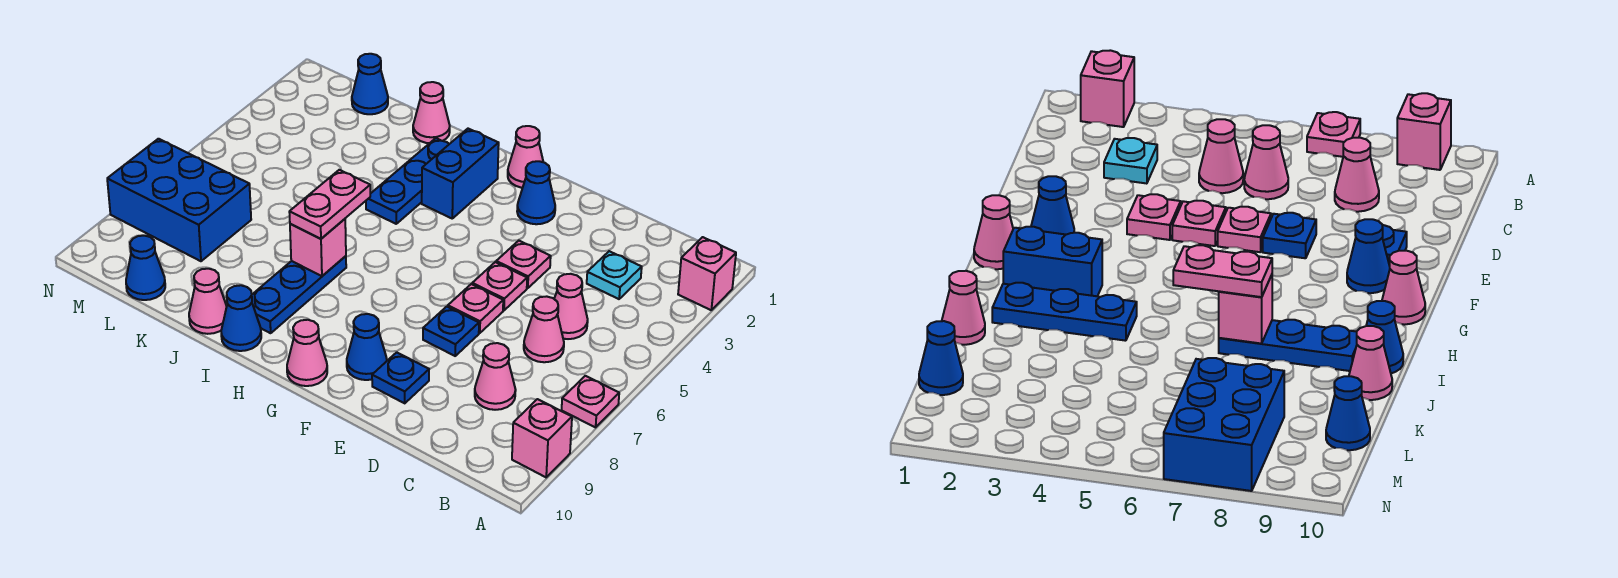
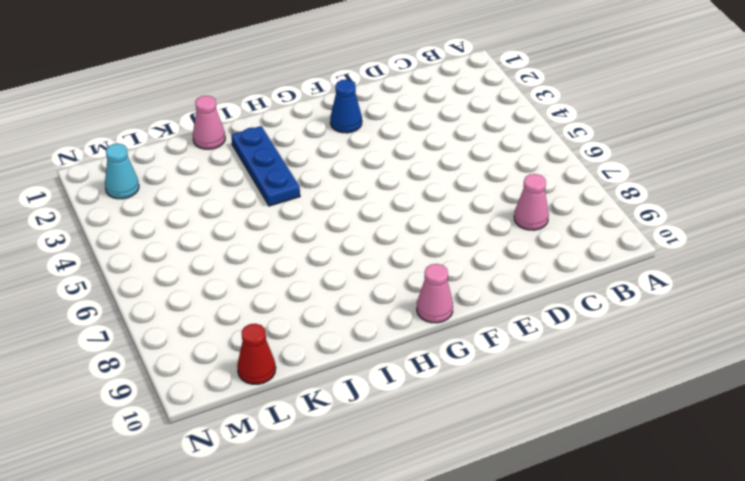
red cone L10 level 1 -> blue cone L10 level 1
cyan cone M2 level 1 -> none
none -> pink brick A2 level 1
none -> pink plate A7 level 1
none -> pink brick A9 level 1

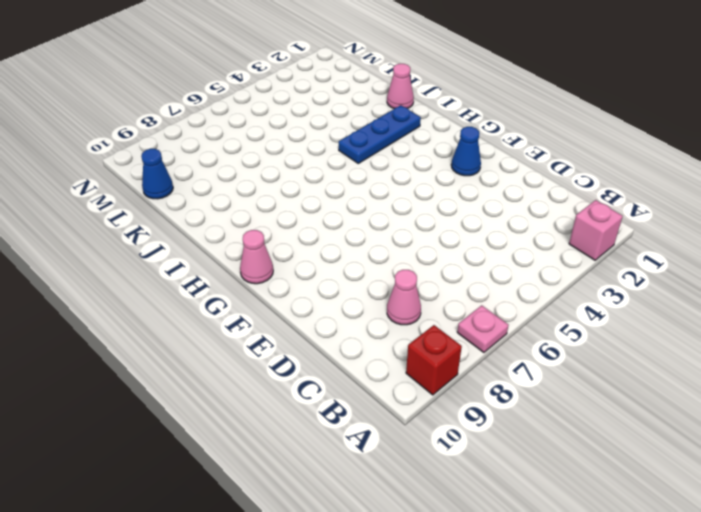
red brick A9 level 1 -> pink brick A9 level 1
none -> cyan plate C3 level 1
none -> pink cone C5 level 1
none -> pink cone C6 level 1

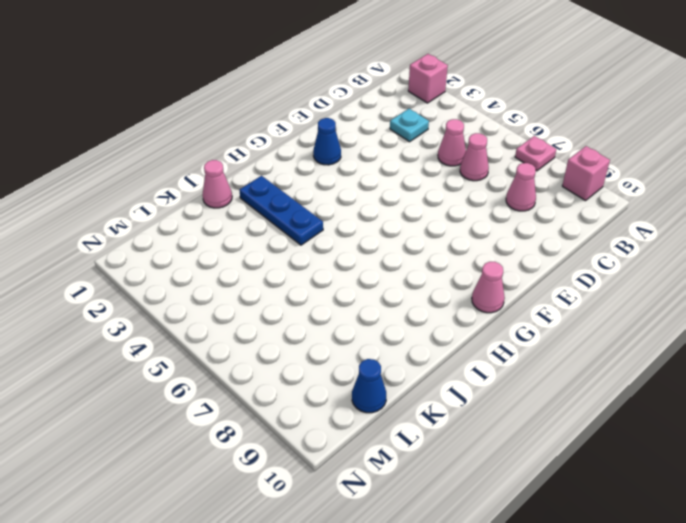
none -> pink plate E4 level 1
none -> pink plate E5 level 1
none -> pink plate E6 level 1

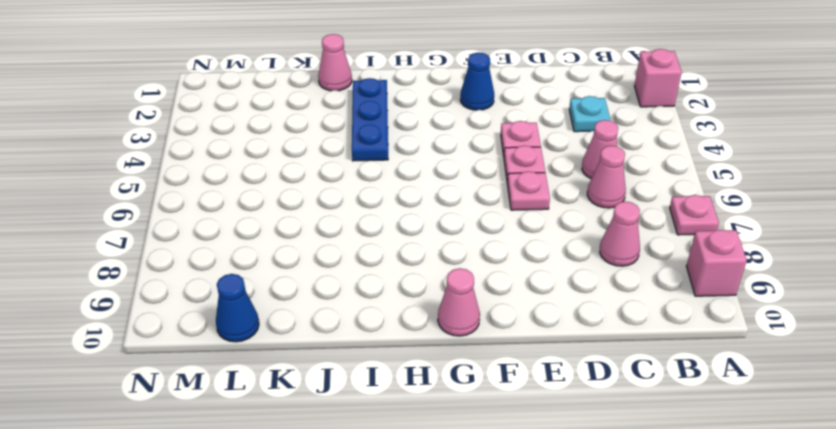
none -> blue plate E7 level 1
none -> blue plate E9 level 1
none -> blue cone F9 level 1

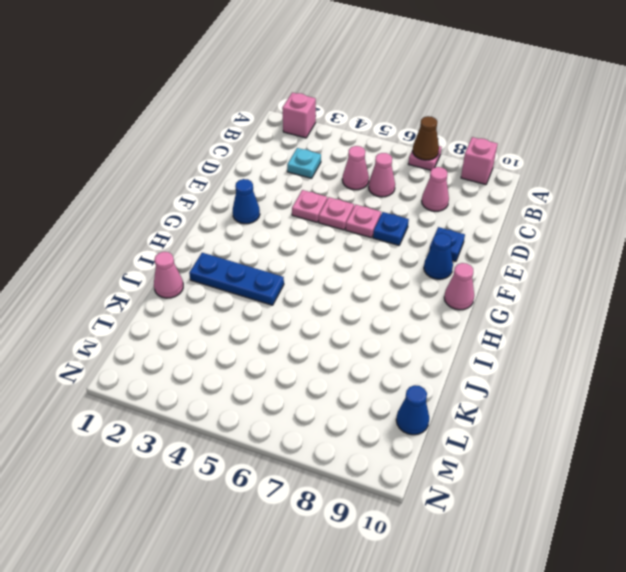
brown cone A7 level 2 -> none
none -> pink cone G1 level 1
none -> blue brick H2:H3 level 1
none -> blue plate I7:I9 level 1

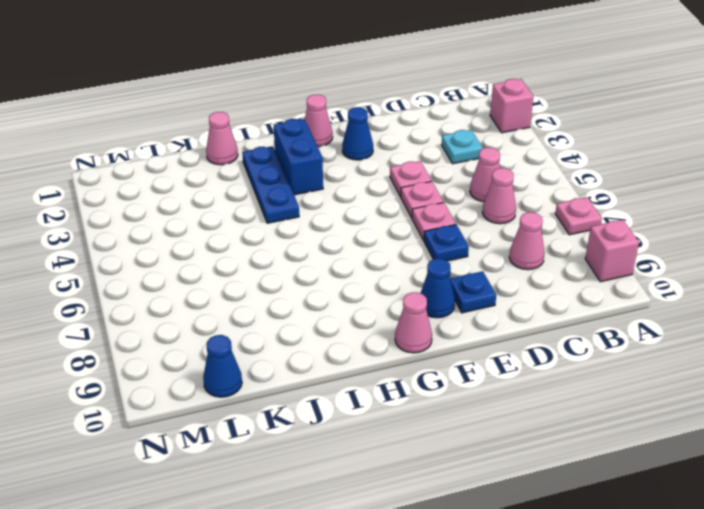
none -> blue plate I7:I9 level 1
none -> blue cone I10 level 1
none -> pink cone J10 level 1

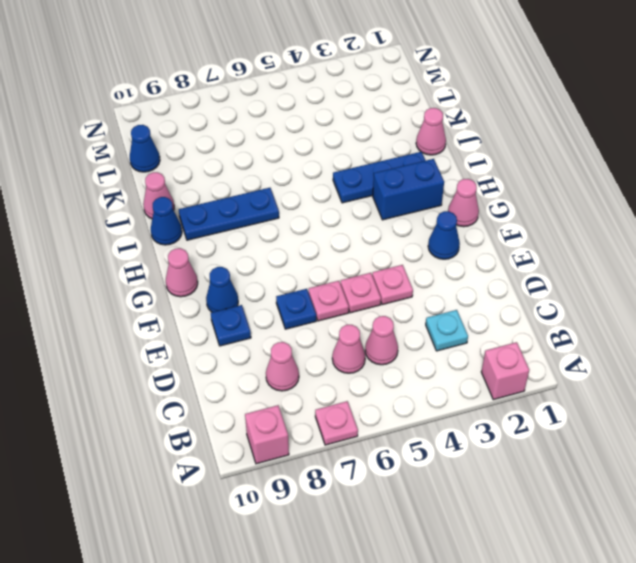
none -> blue cone L1 level 1
none -> blue brick L7:N8 level 1
none -> pink brick I7 level 2

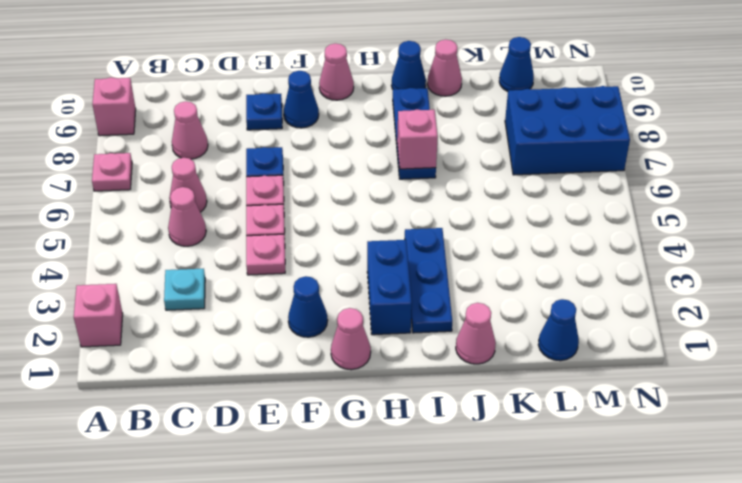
none -> pink plate I6:I7 level 3

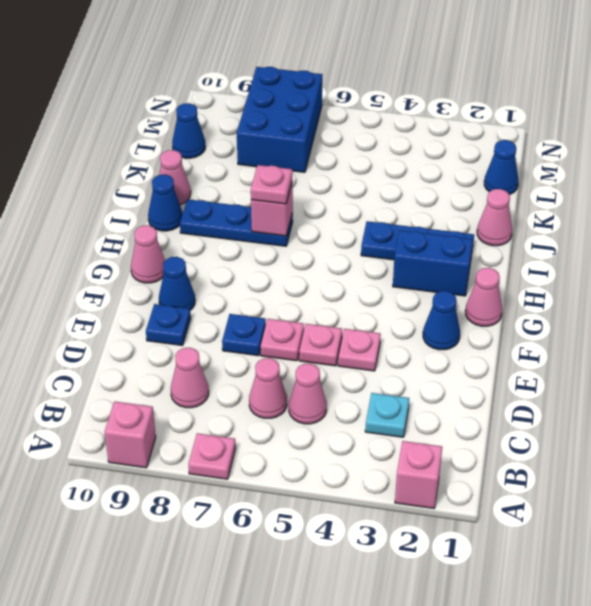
pink plate I7 level 3 -> pink plate I6:I7 level 3

